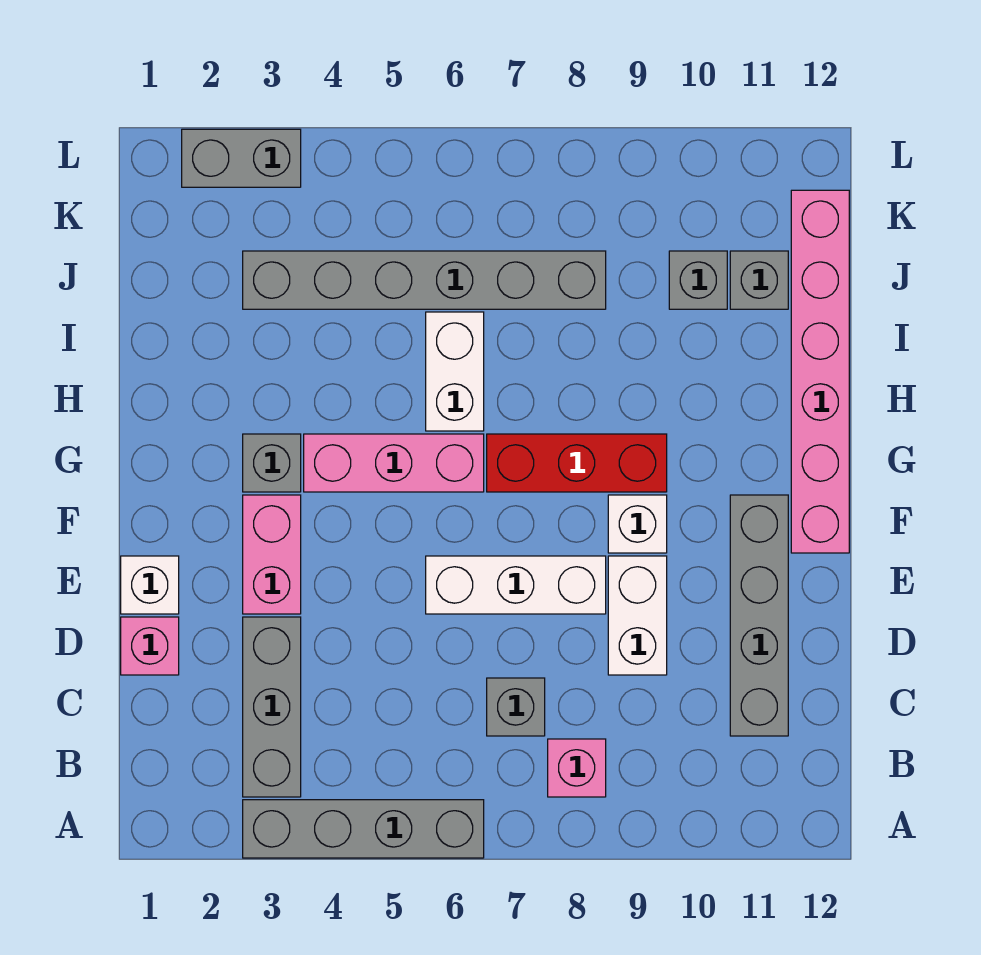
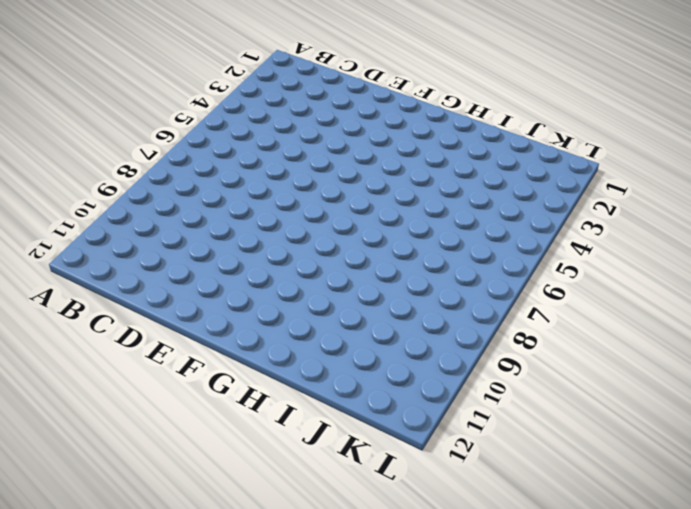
none -> grey brick A3:A6 level 1
none -> grey brick B3:D3 level 1
none -> pink brick B8 level 1

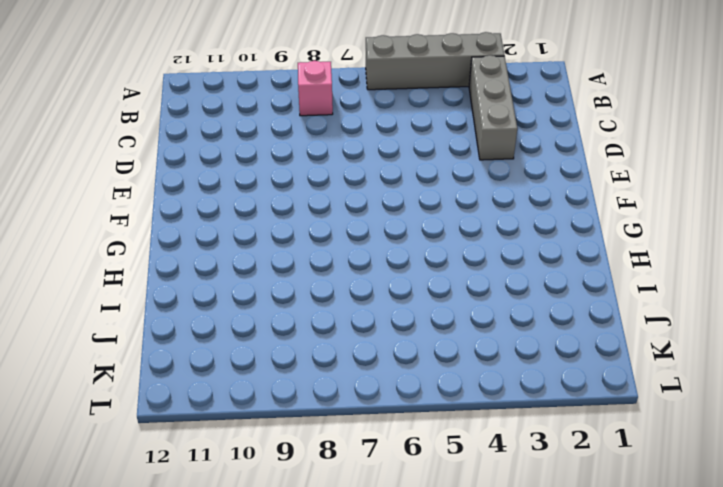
none -> grey brick C7 level 1
none -> grey brick C11:F11 level 1
none -> pink brick D1 level 1

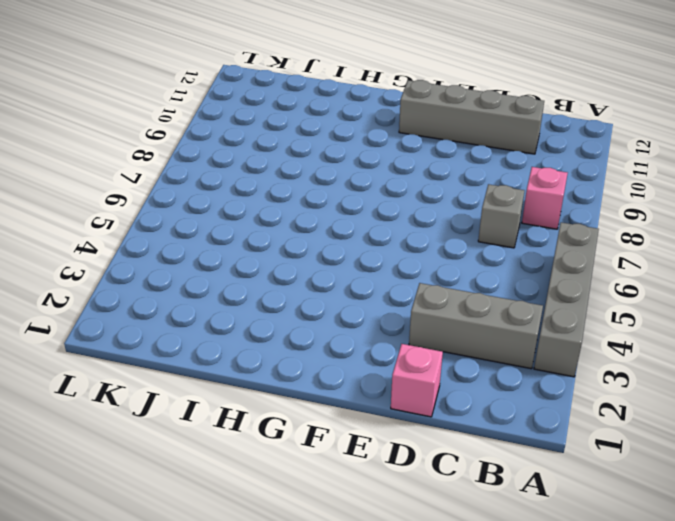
none -> white brick D9:E9 level 1
none -> white brick E1 level 1
none -> pink brick E3:F3 level 1

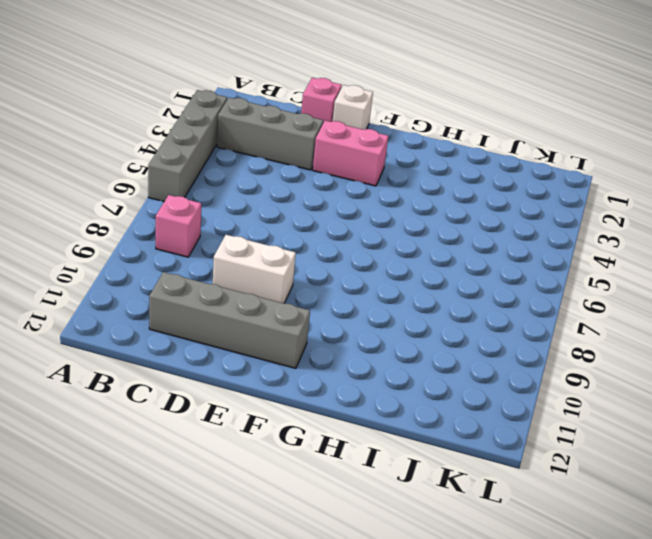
none -> grey brick C7 level 1
none -> white brick E6:E8 level 1
none -> white brick F9 level 1

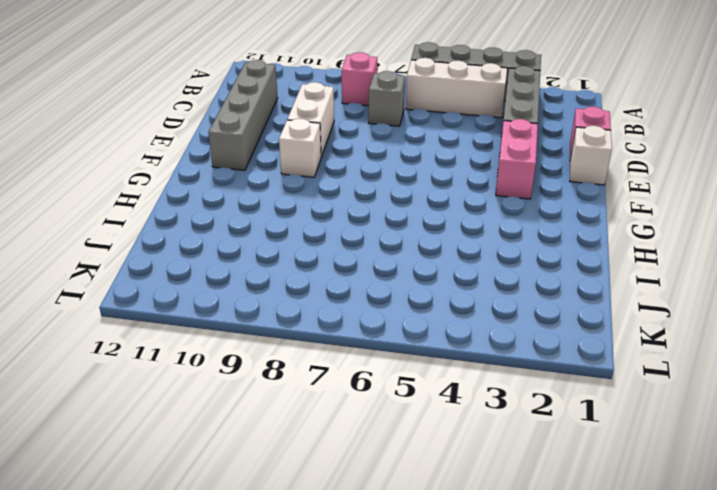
white brick B4:B6 level 1 -> white brick E6:E8 level 1
none -> pink brick F12:K12 level 1
none -> grey brick G3 level 1
none -> pink brick G4:G6 level 1

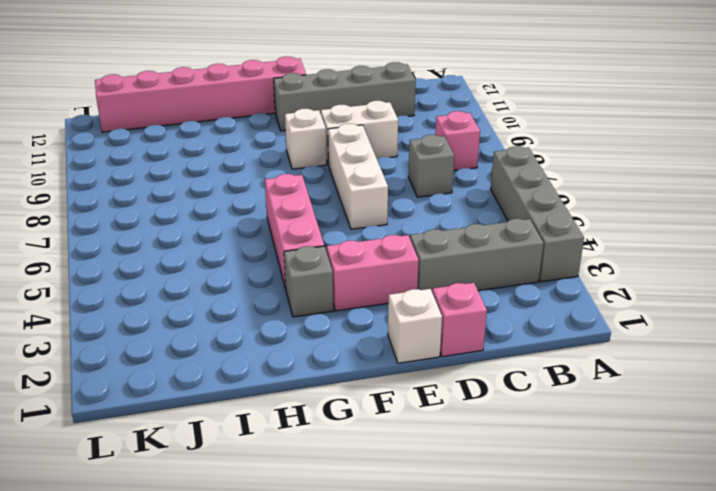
none -> red brick G7:G9 level 1
none -> white brick H6:I6 level 1
none -> grey brick J3:J8 level 1

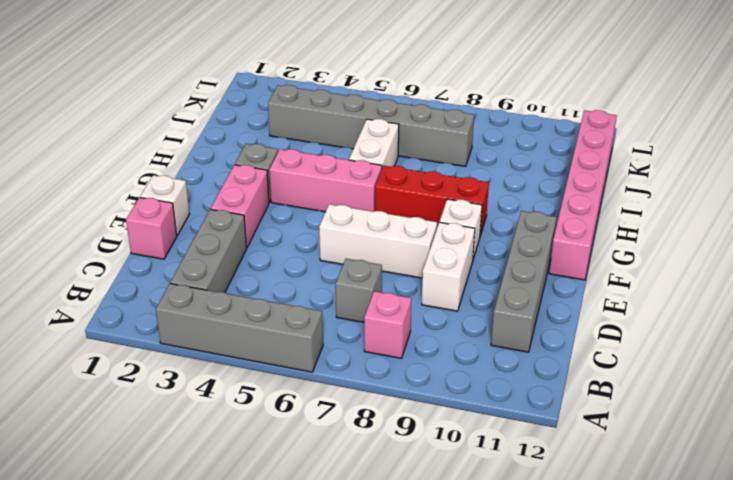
none -> grey brick J10 level 1
none -> grey brick J11 level 1
none -> grey brick L2:L3 level 1

